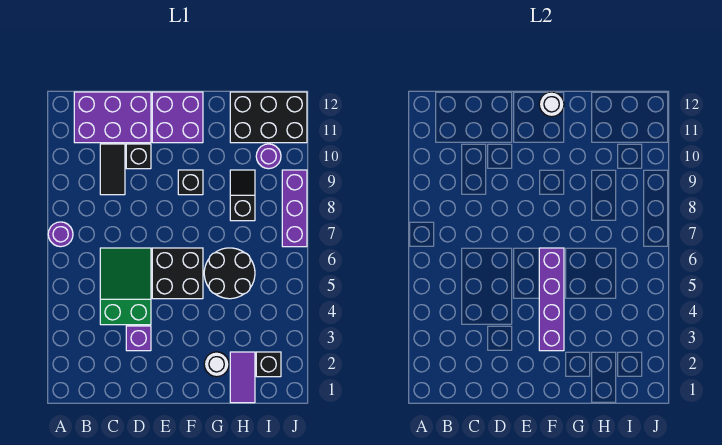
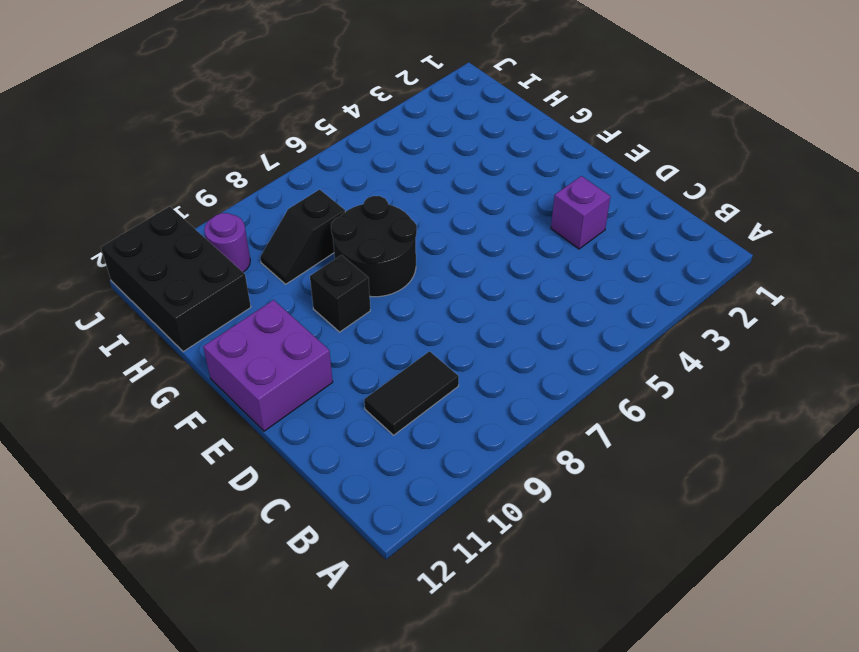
black round brick F7:G8 level 1 -> black round brick G5:H6 level 1
none -> purple round brick A7 level 1
none -> purple brick B11:D12 level 1
none -> green slope C4:D6 level 1 top 4

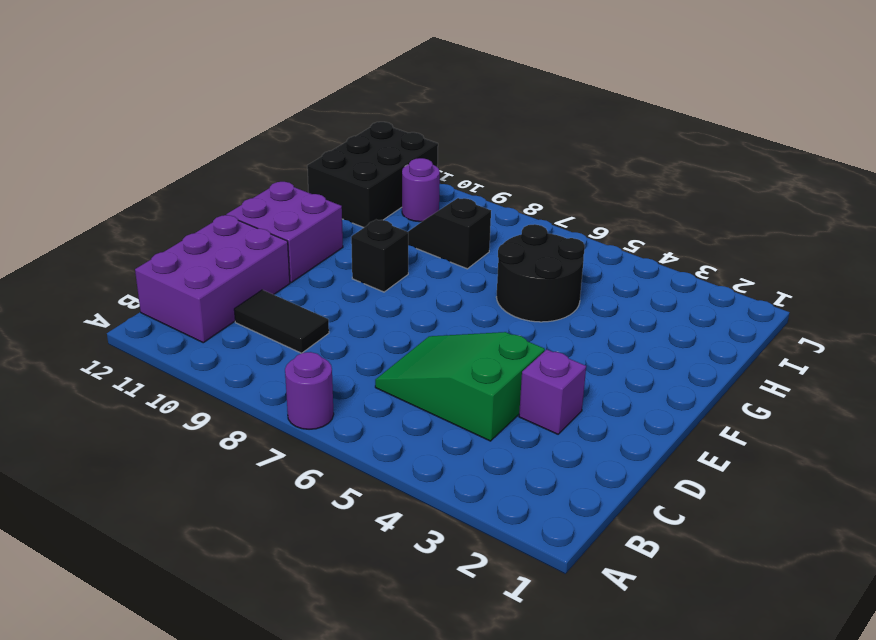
none -> black brick D10 level 1
none -> black brick E5:F6 level 1
none -> white round brick G2 level 1

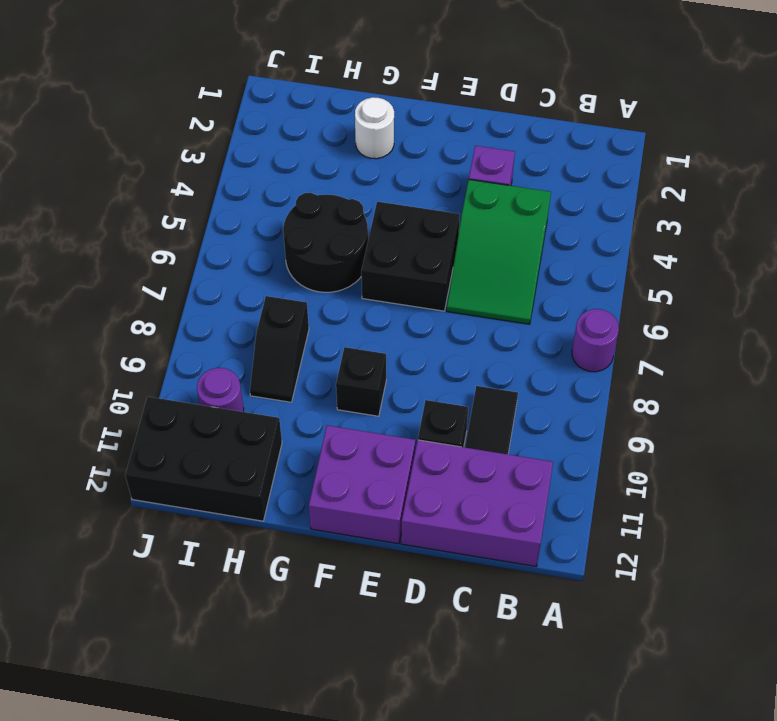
none -> purple tile H1:H2 level 1
none -> black brick I2 level 1
none -> purple brick J7:J9 level 1

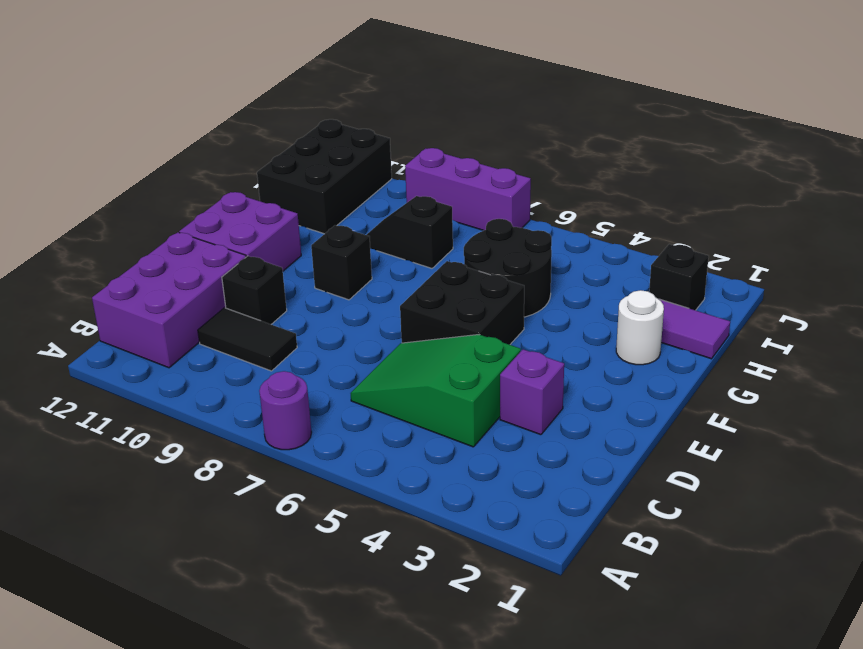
none -> purple round brick I10 level 1
none -> purple brick F3:F6 level 2
none -> white round brick F12 level 2

